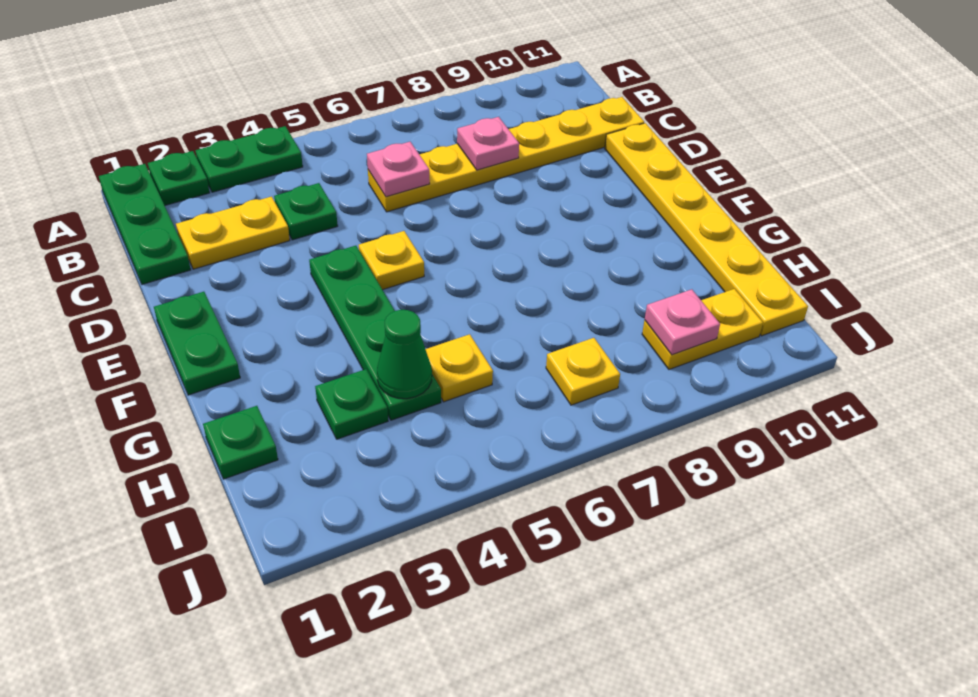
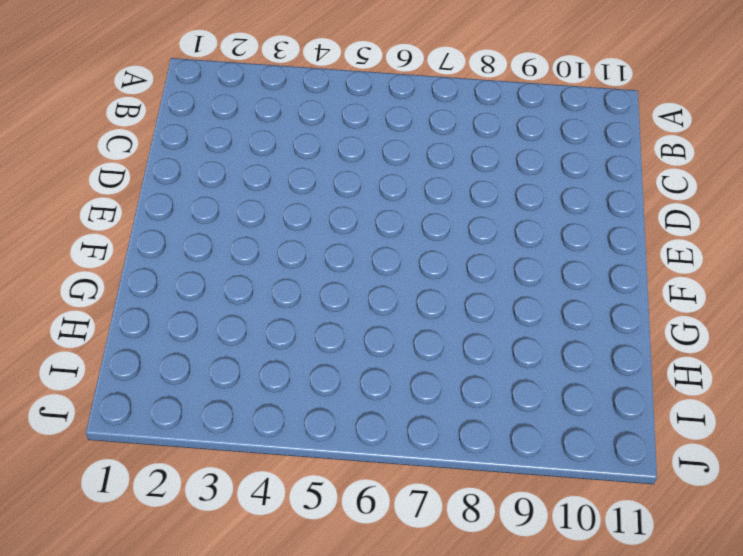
none -> green plate A1:C1 level 1
none -> green plate A2 level 1
none -> green plate A3:A4 level 1

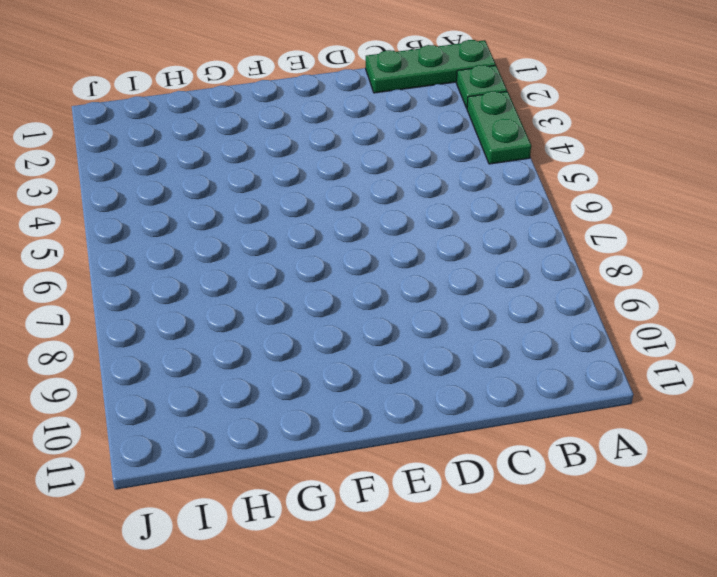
none -> yellow plate C2:C3 level 1
none -> green plate C4 level 1
none -> yellow plate C6:C11 level 1

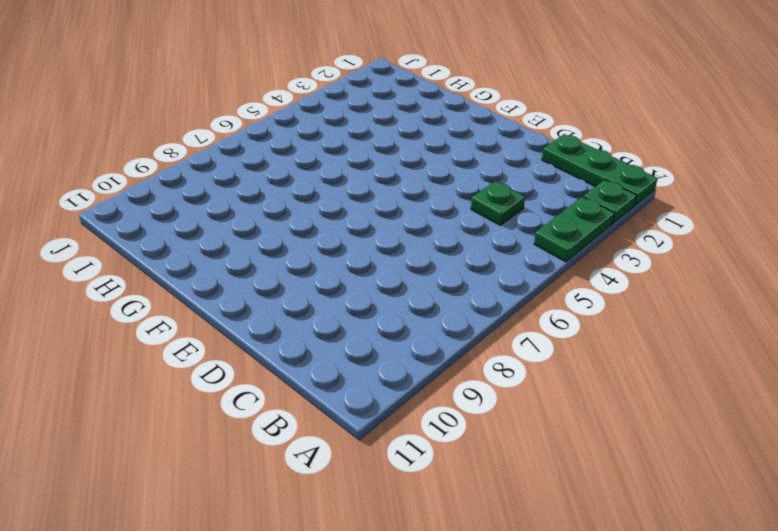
none -> yellow plate C2:C3 level 1
none -> yellow plate C6:C11 level 1
none -> yellow plate D11:I11 level 1

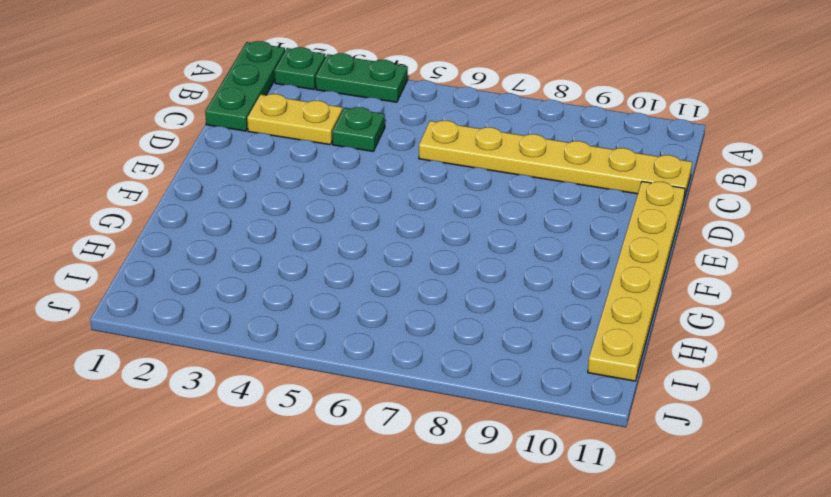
none -> green plate E1:F1 level 1
none -> green plate E4:H4 level 1
none -> yellow plate E5 level 1

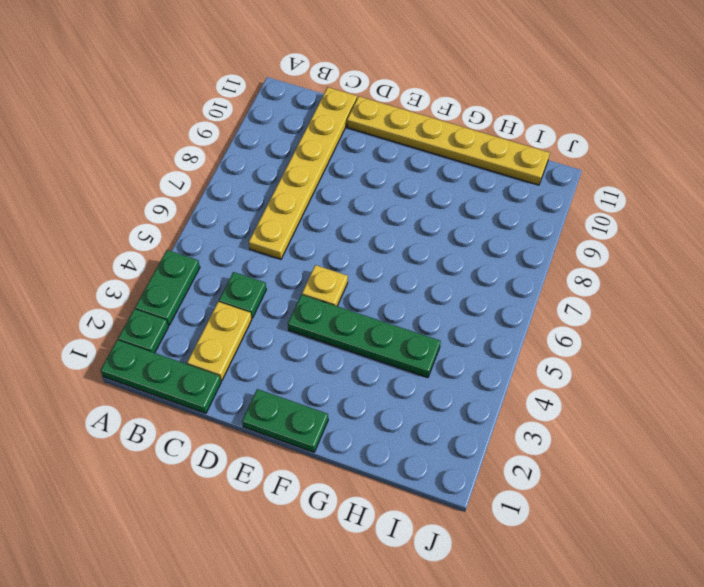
none -> green plate H1 level 1
none -> green plate H3 level 1
none -> yellow plate H5 level 1

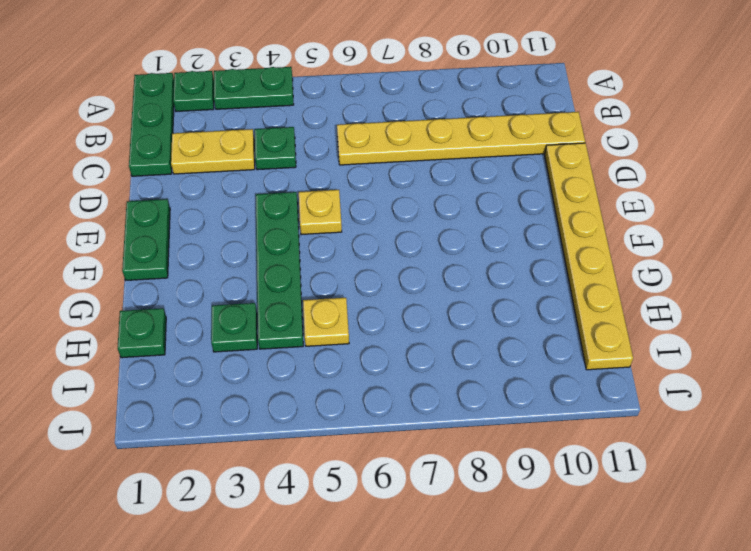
none -> yellow plate I7 level 1
none -> yellow plate I9:I10 level 1
none -> pink plate C6 level 2

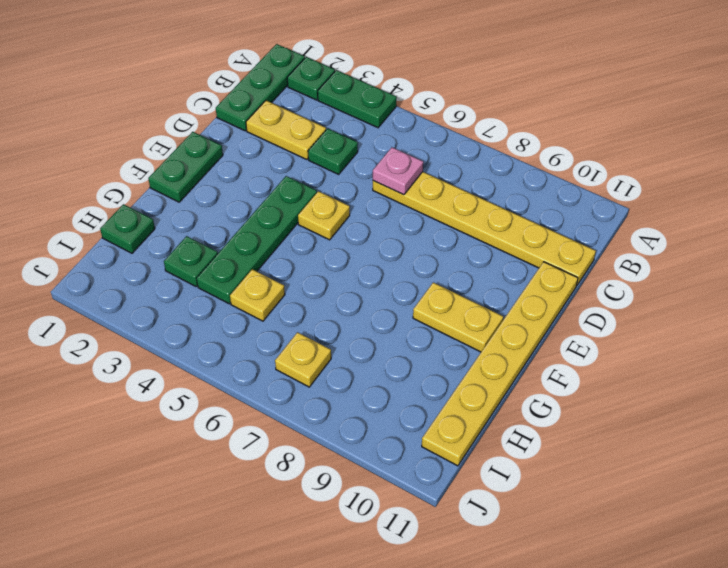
yellow plate F9:F10 level 1 -> yellow plate I9:I10 level 1
none -> pink plate C8 level 2
none -> green cone H4 level 2
none -> pink plate I9 level 2

